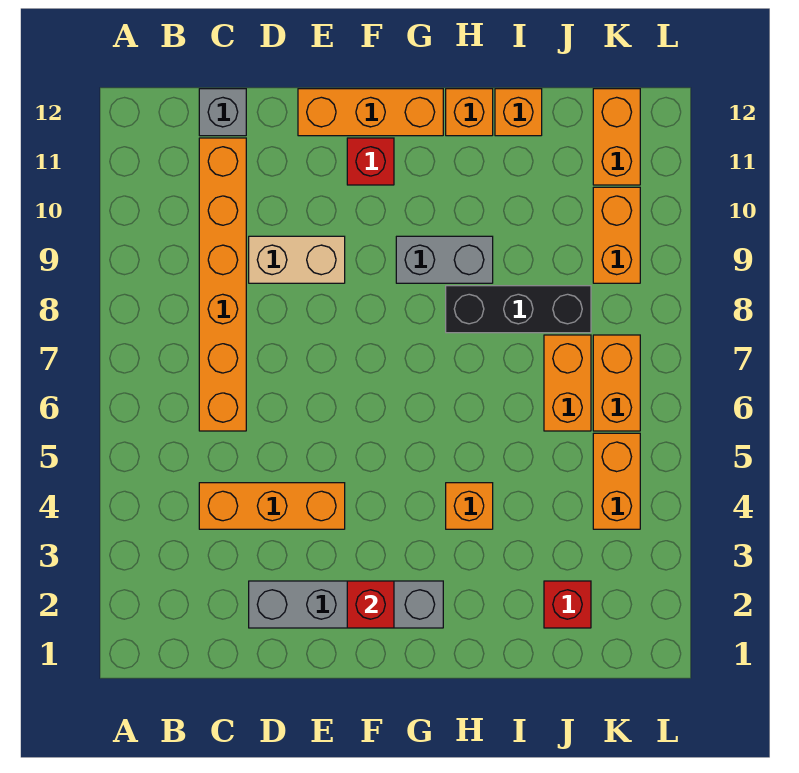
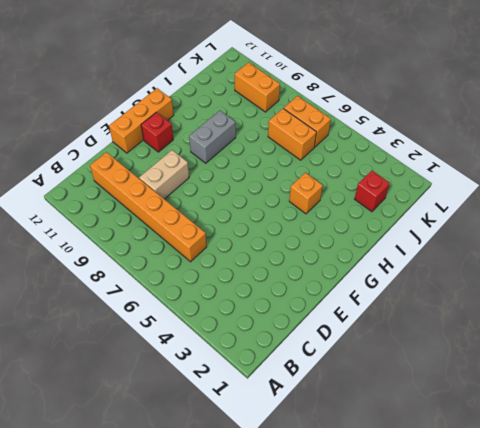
none -> orange brick C4:E4 level 1
none -> grey brick C12 level 1
none -> grey brick D2:G2 level 1

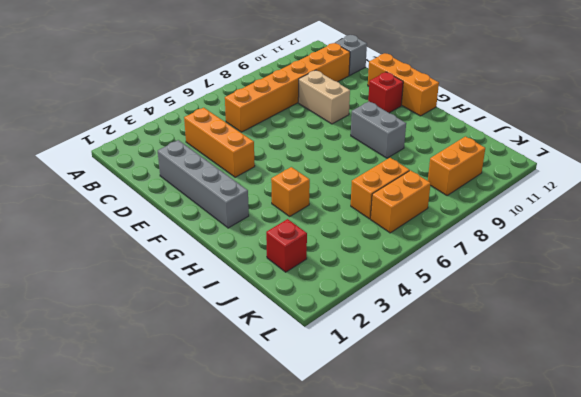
none -> black brick H8:J8 level 1
none -> orange brick H12 level 1
none -> orange brick I12 level 1

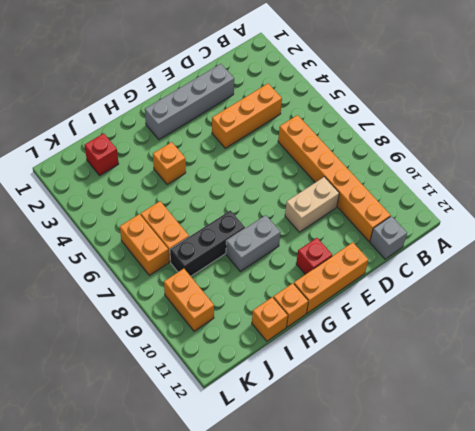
none -> orange brick K4:K5 level 1
none -> orange brick K11:K12 level 1
none -> red brick F2 level 2

